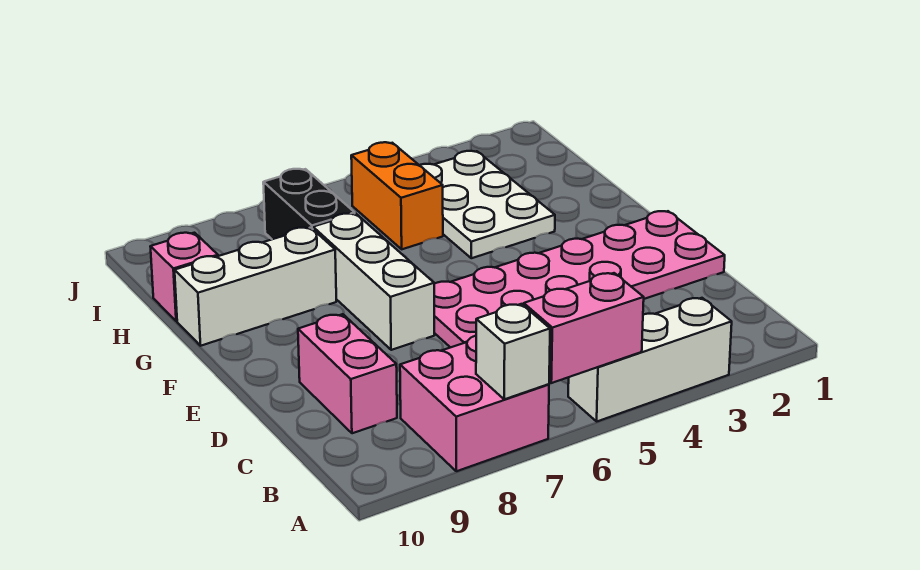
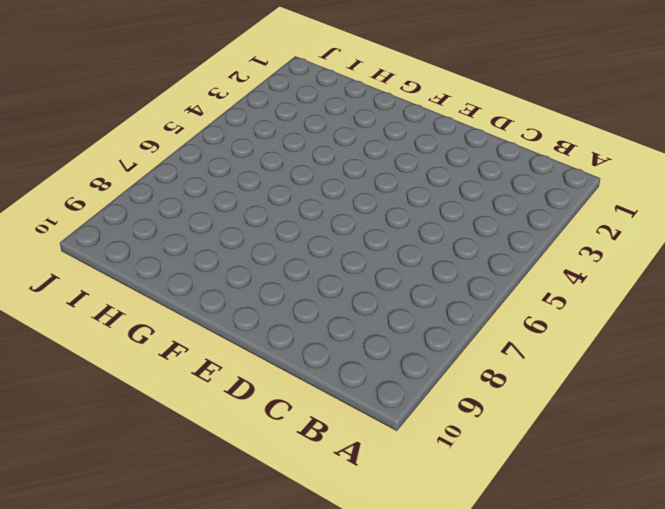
none -> white brick A3:A5 level 1
none -> pink brick A7:B8 level 1
none -> pink brick C9:D9 level 1

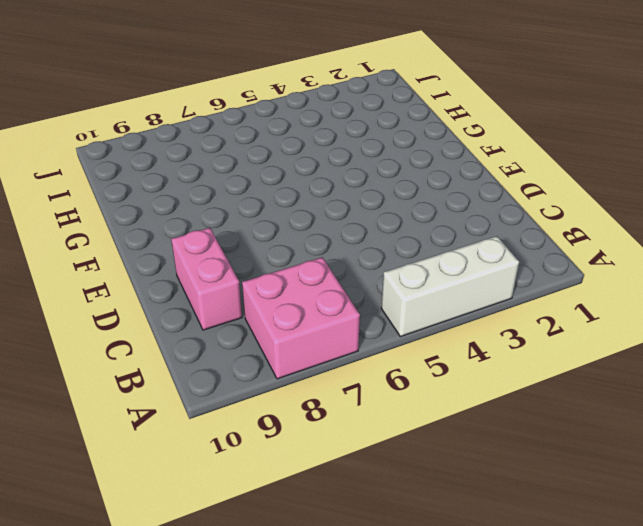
none -> pink plate D1:E6 level 1
none -> white brick E7:G7 level 1
none -> white plate G3:I4 level 1

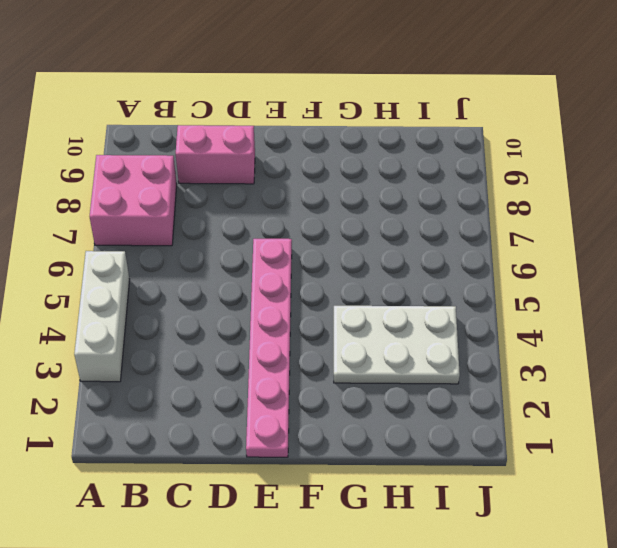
pink plate E1:E6 level 1 -> pink plate D1:E6 level 1
none -> white brick E7:G7 level 1
none -> white brick G8:G10 level 1
none -> orange brick H5:I5 level 1

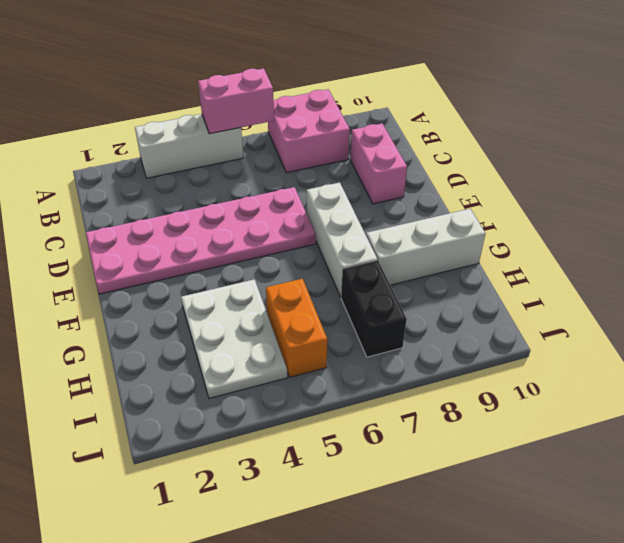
none -> pink brick H10 level 1
none -> white brick A7 level 2

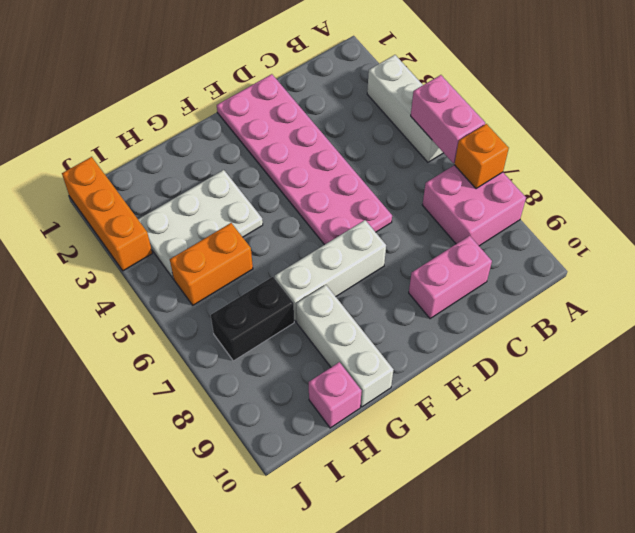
orange brick A7 level 2 -> white brick A7 level 2
orange brick J1:J3 level 1 -> none

